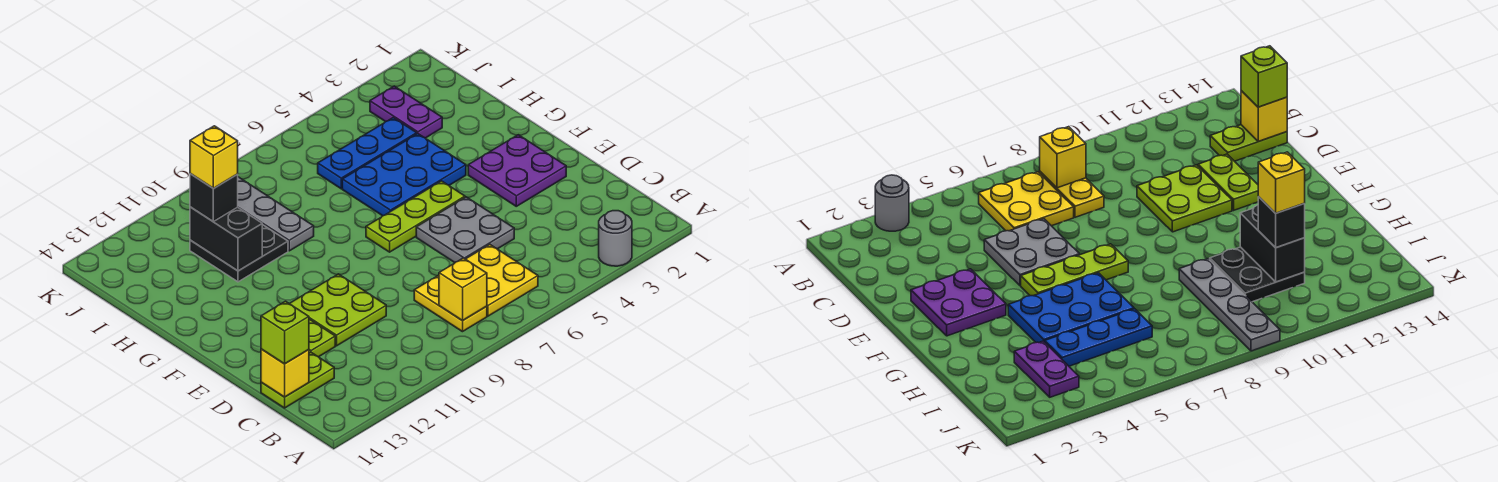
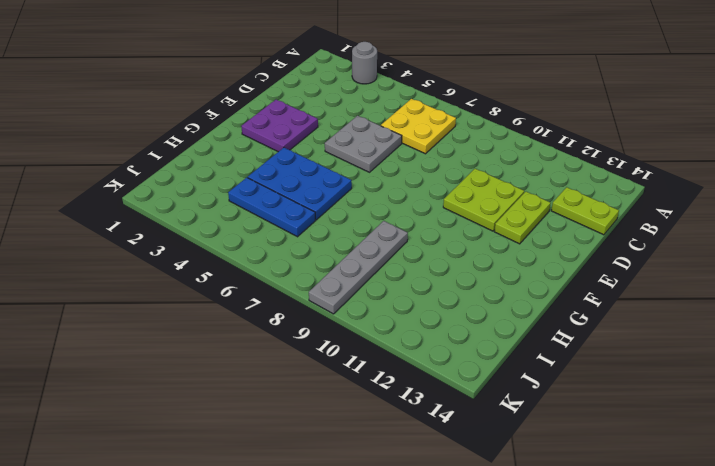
none -> yellow plate B8:C8 level 1
none -> lime plate F5:F7 level 1
none -> black plate H10:I11 level 1

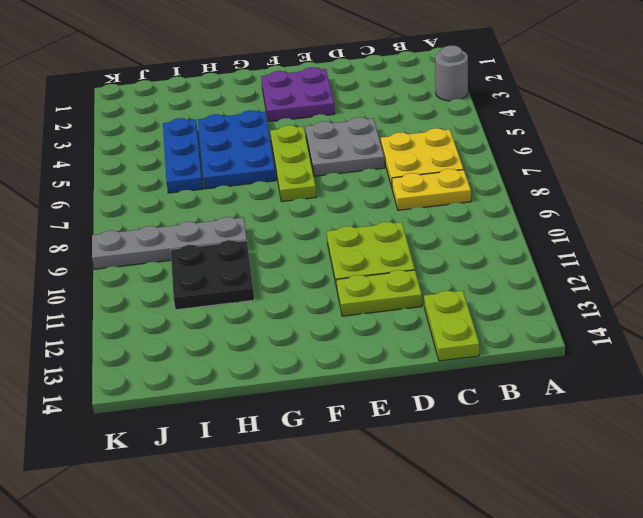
none -> purple plate I3:J3 level 1
none -> yellow brick B8 level 2
none -> yellow brick C14 level 2

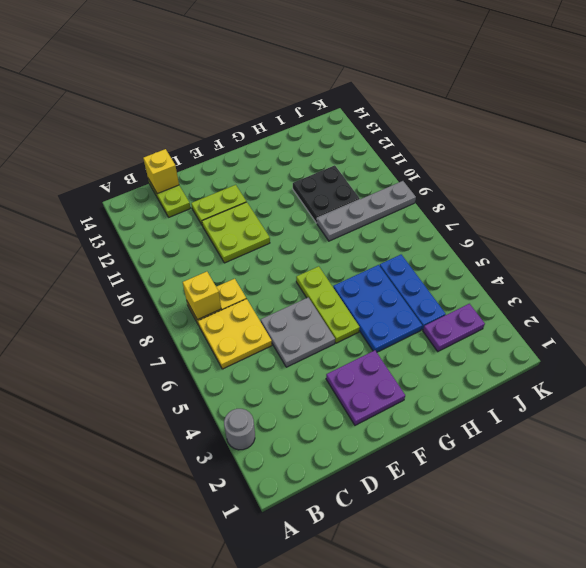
none -> black brick H11:I11 level 2
none -> lime brick C14 level 3
none -> black brick I11 level 3

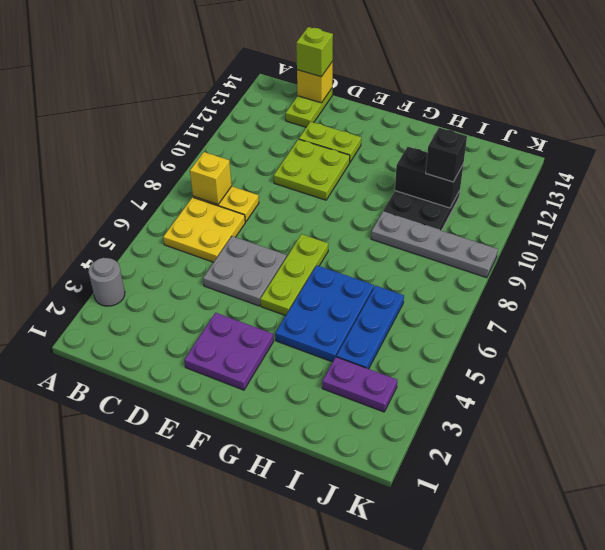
none -> yellow brick I11 level 4

